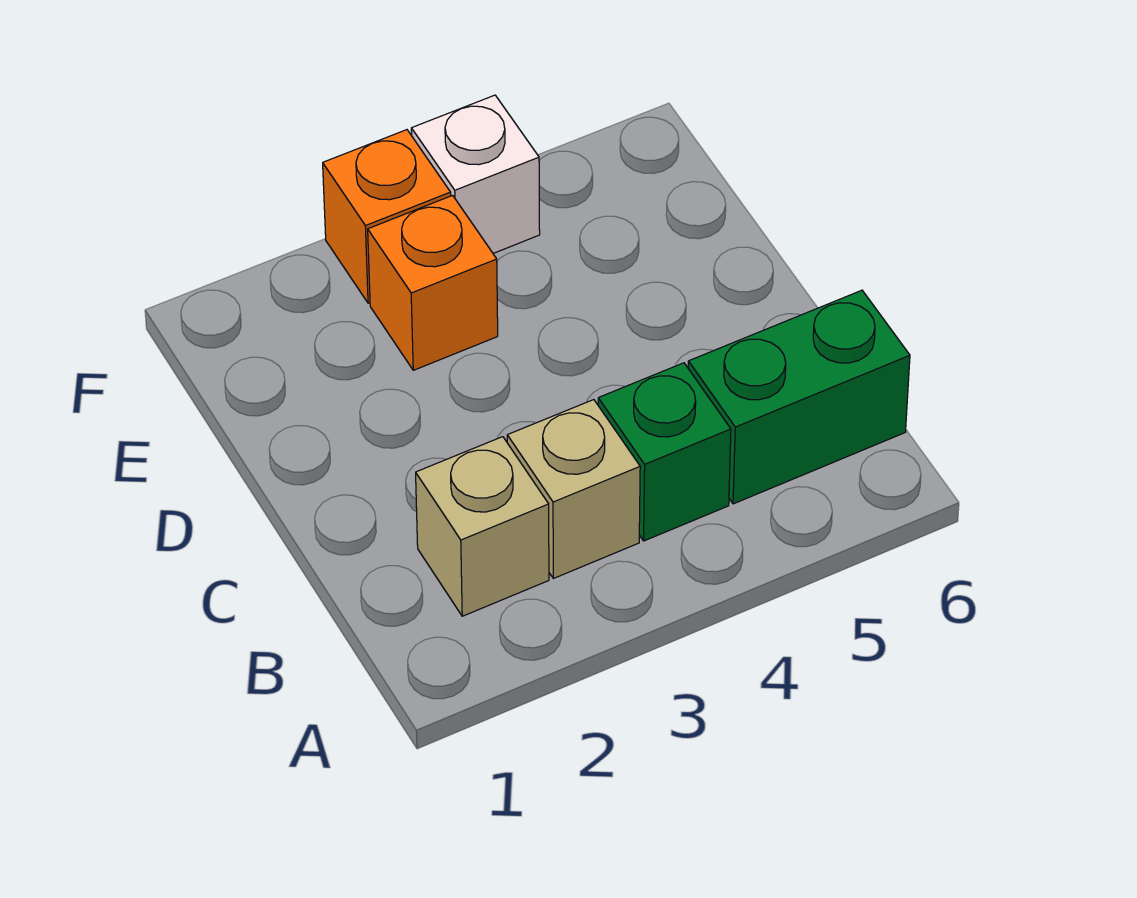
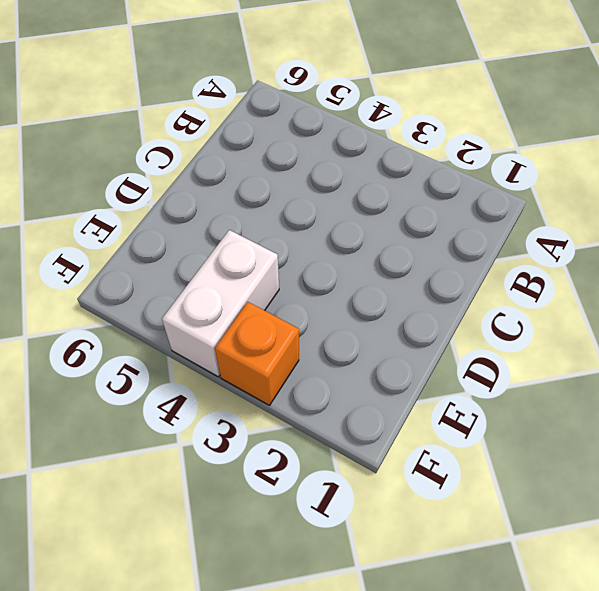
white brick E4:F4 level 1 -> white brick F4 level 1
none -> tan brick B2 level 1
none -> tan brick B3 level 1

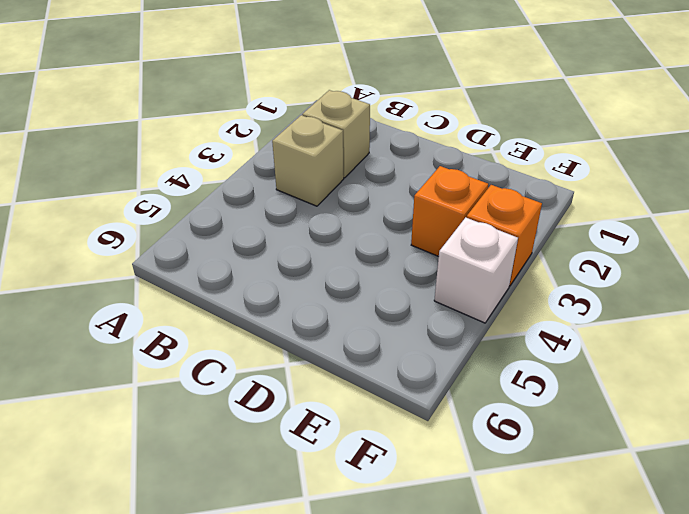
none -> green brick B4 level 1
none -> green brick B5:B6 level 1

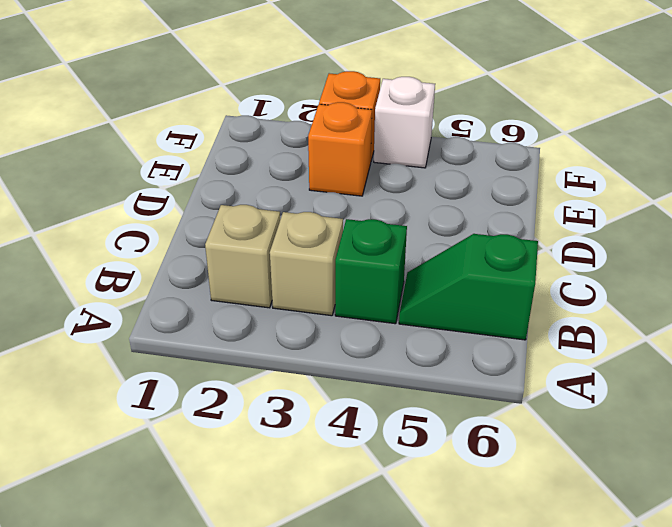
green slope B5:B6 level 1 top 6 -> green brick B5:B6 level 1

